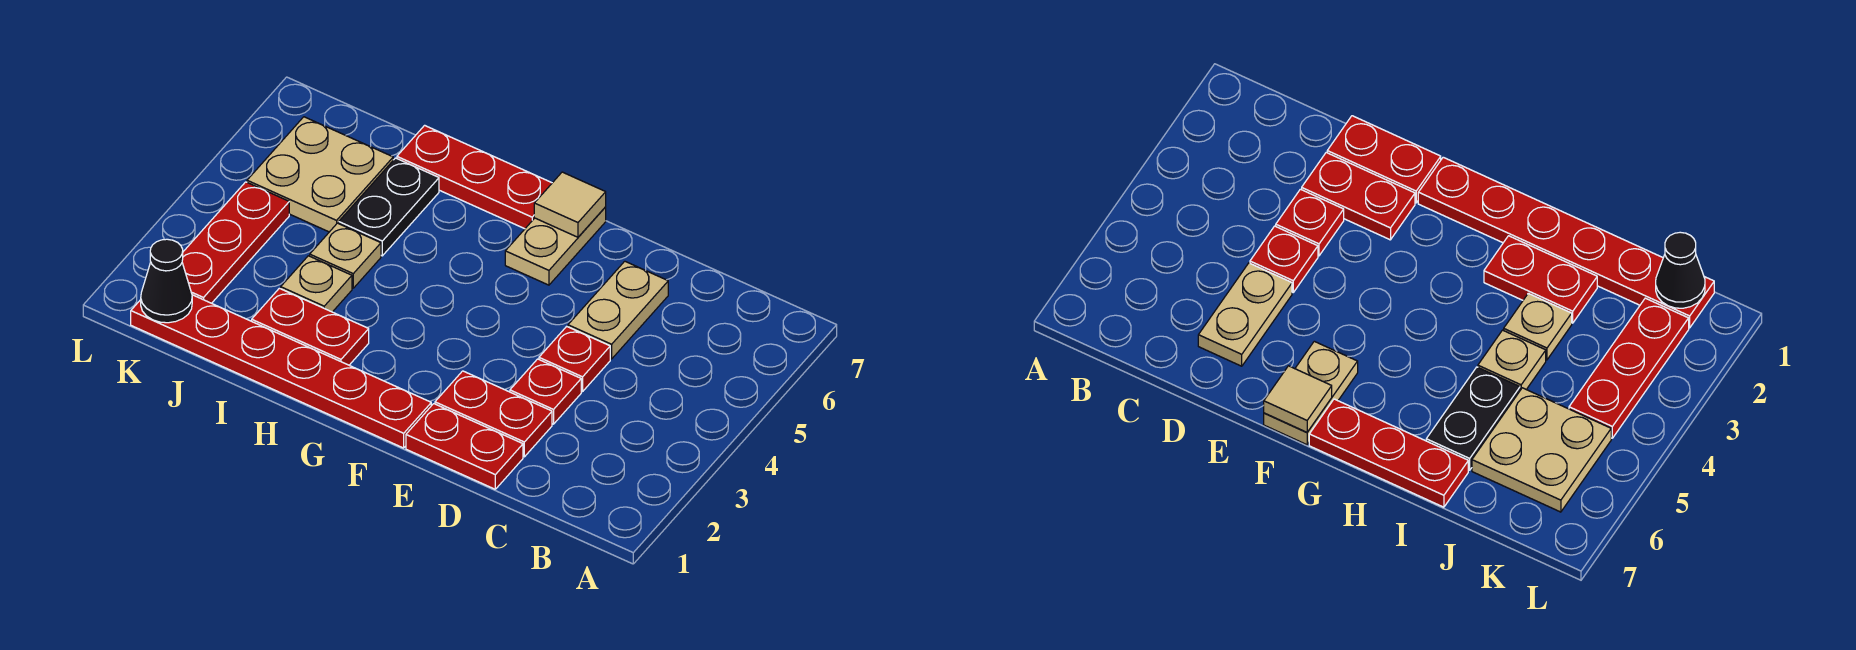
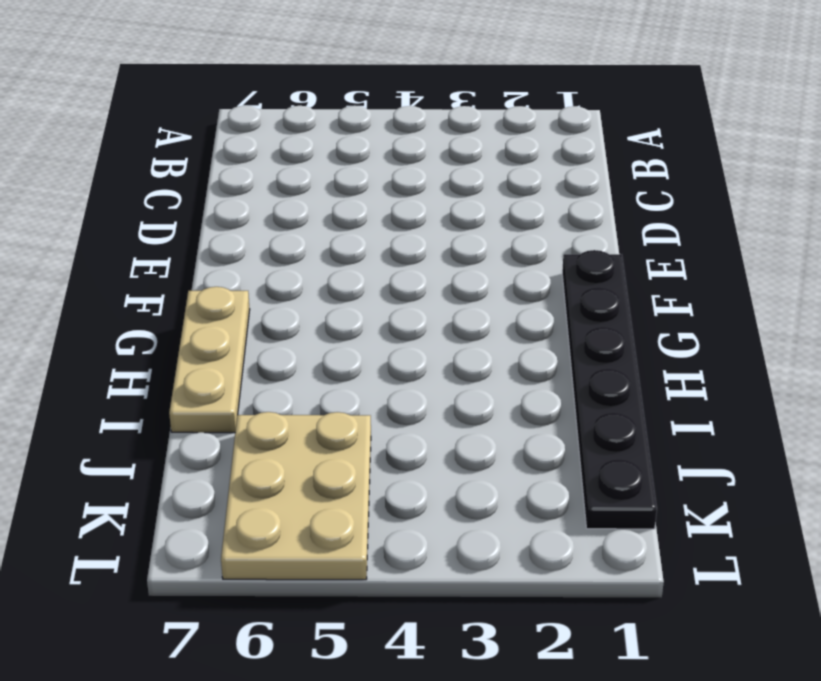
black plate F1:K1 level 1 -> red plate F1:K1 level 1
tan plate G7:I7 level 1 -> red plate G7:I7 level 1
tan plate J5:L6 level 1 -> tan plate J5:K6 level 1
none -> red plate D1:E1 level 1
none -> red plate D2:E2 level 1
none -> red plate D3 level 1

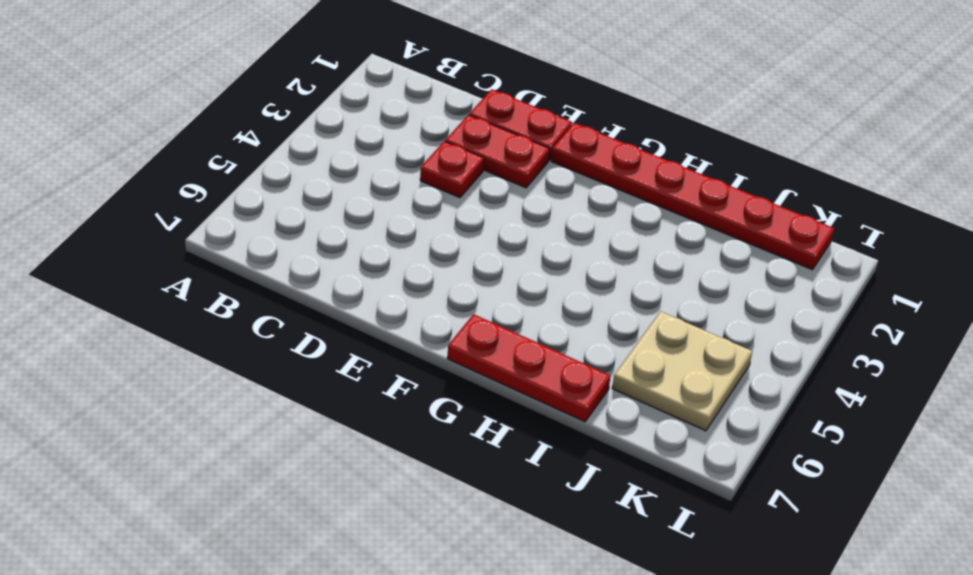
none -> red plate D4 level 1
none -> tan plate D5:D6 level 1
none -> tan plate F6:F7 level 1

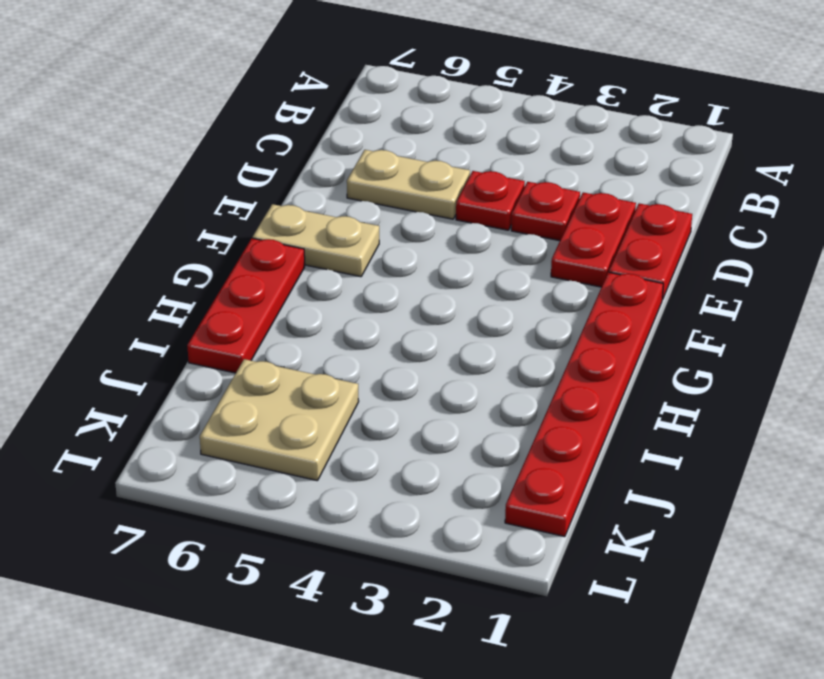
none -> red plate H2:I2 level 1
none -> tan plate I3 level 1
none -> tan plate I4 level 1

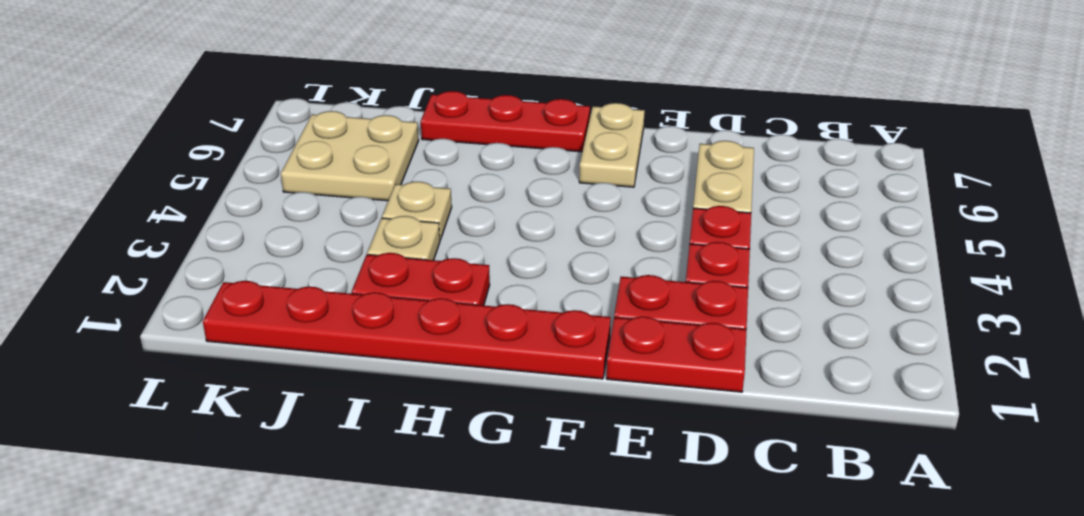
none -> black plate I5:I6 level 1
none -> red plate K2:K4 level 1
none -> tan tile F7 level 2

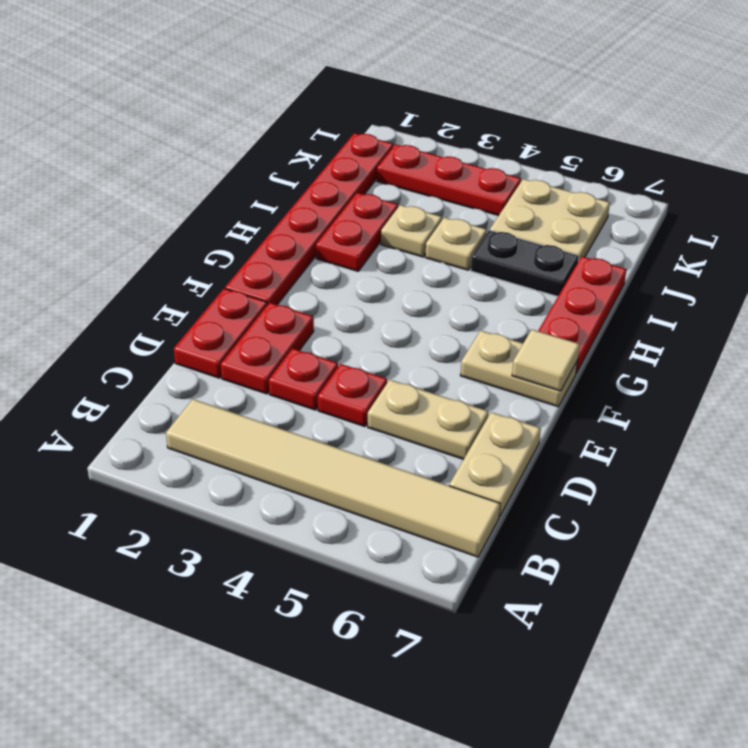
tan tile B2:B7 level 1 -> none
tan plate C7:D7 level 1 -> none
none -> black cone K1 level 2

